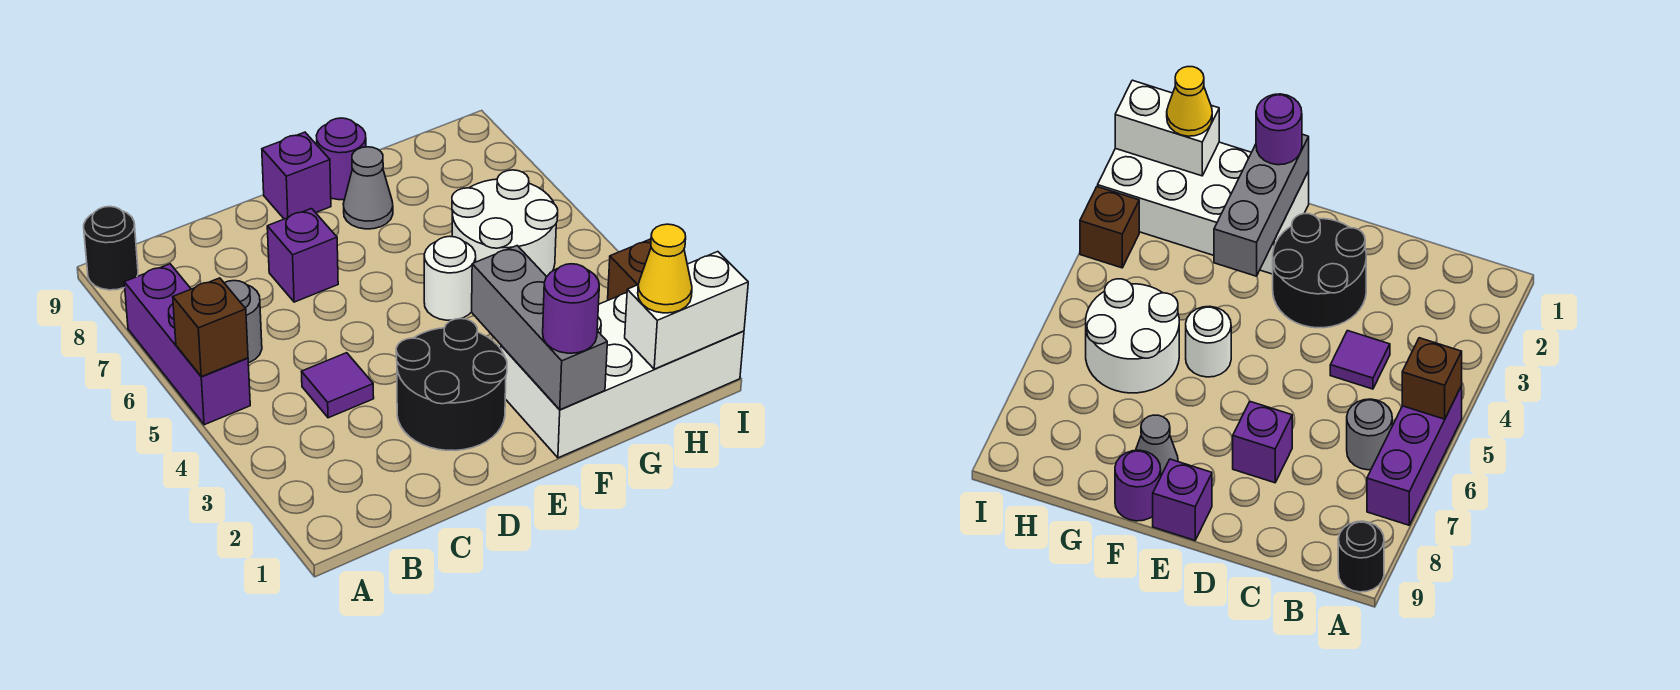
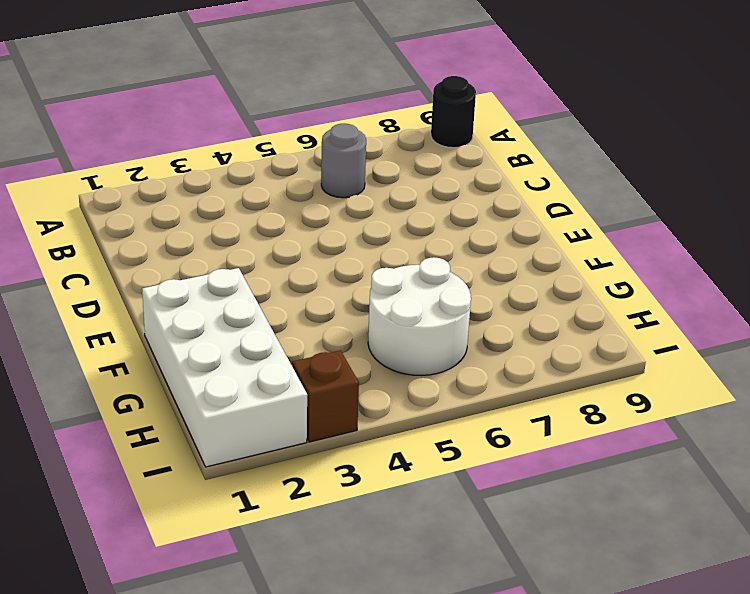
none -> purple brick A5:A7 level 1
none -> purple tile C4 level 1
none -> black round brick D2:E3 level 1

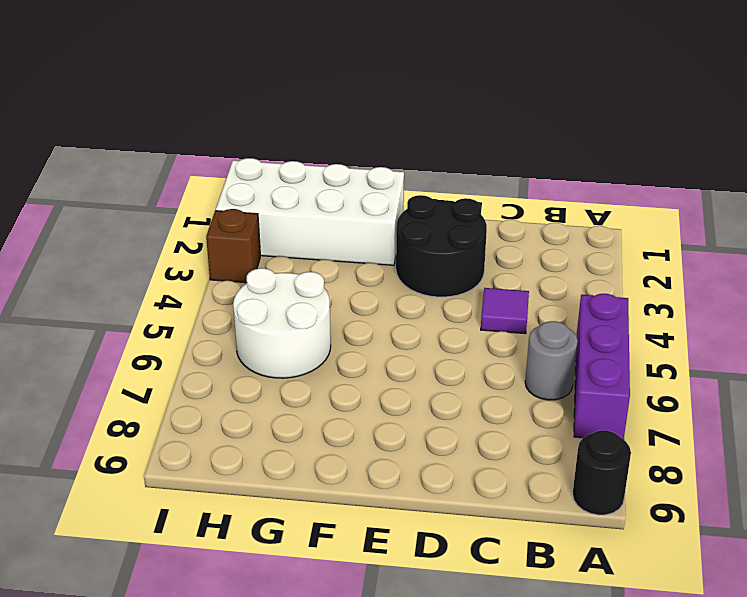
none -> purple brick D7 level 1
none -> purple brick E9 level 1
none -> white round brick F5 level 1

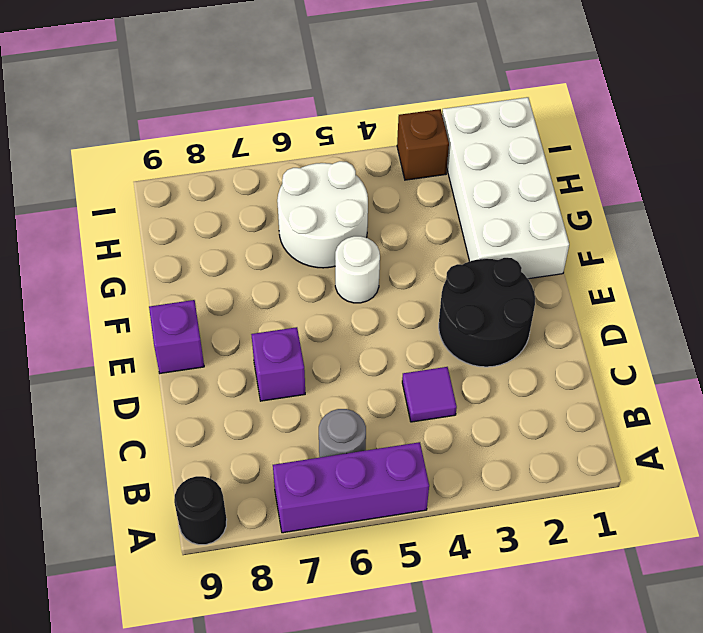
none -> grey cone F8 level 1
none -> purple round brick F9 level 1
none -> brown brick A5 level 2

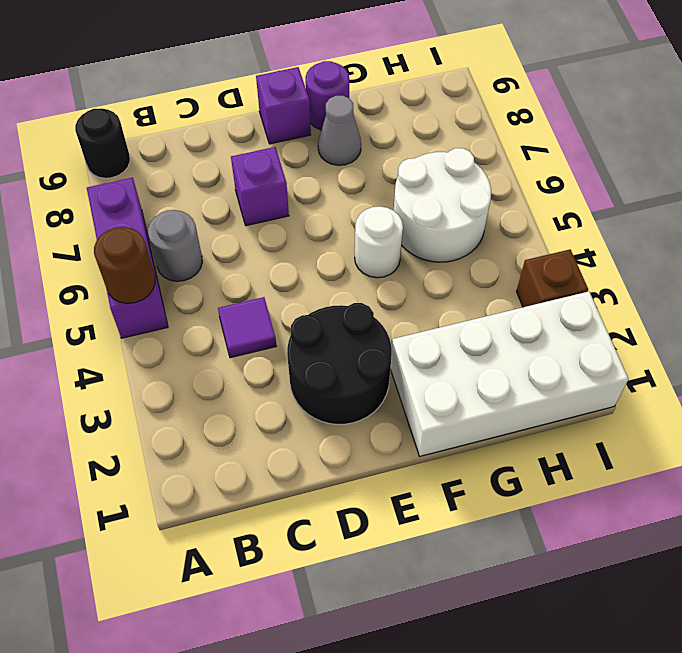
brown round brick A5 level 2 -> brown brick A5 level 2
none -> grey brick F1:F3 level 2
none -> white brick H1:I1 level 2
none -> purple round brick F1 level 3

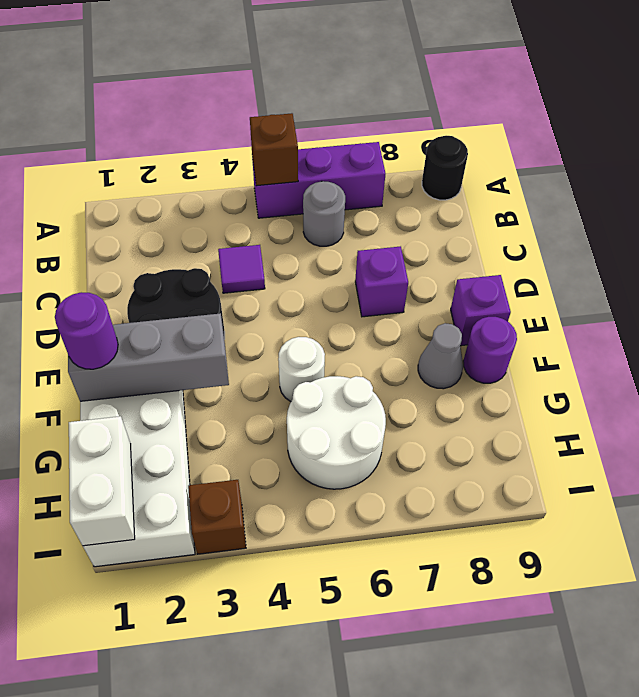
none -> yellow cone H1 level 3

